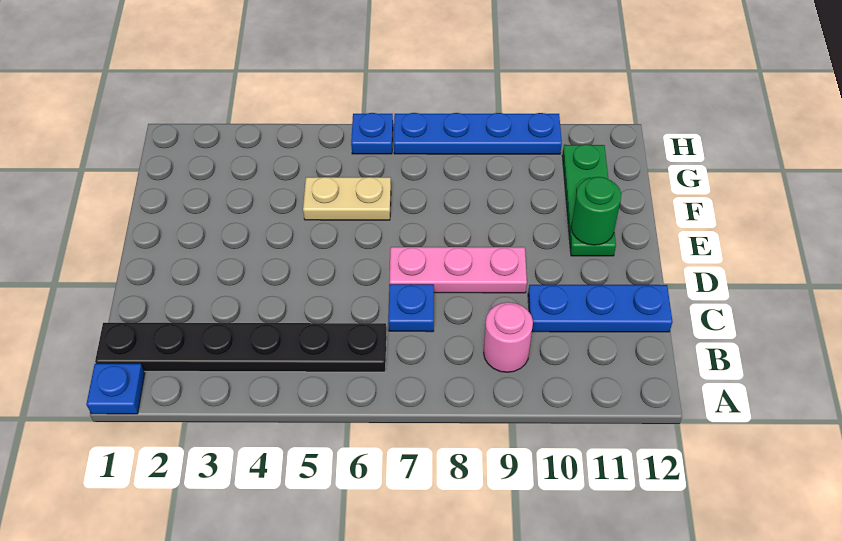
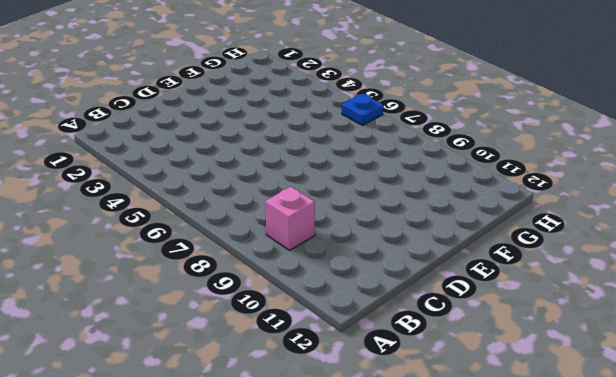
pink brick B9 level 1 -> pink round brick B9 level 1
none -> blue plate A1 level 1
none -> black plate B1:B6 level 1

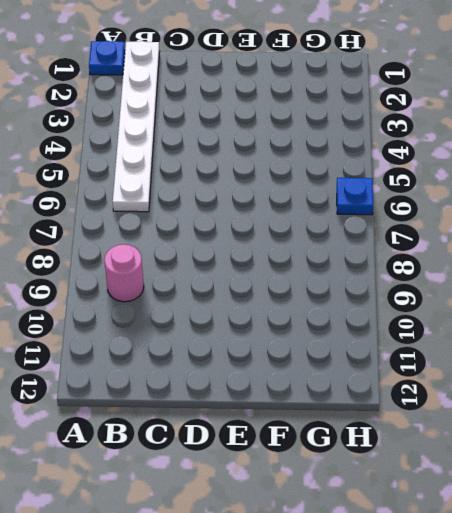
white plate B1:B6 level 1 -> black plate B1:B6 level 1
none -> blue plate C7 level 1
none -> blue plate C10:C12 level 1

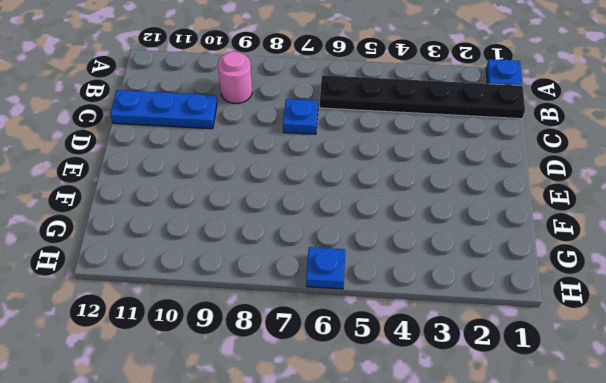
none -> pink plate D7:D9 level 1
none -> green plate E11:G11 level 1

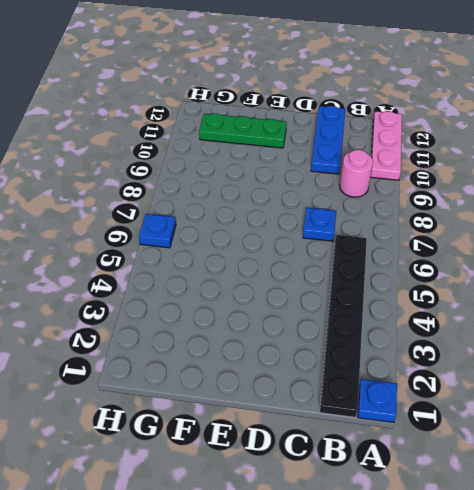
pink plate A10:A12 level 1 -> pink plate D7:D9 level 1
none -> tan plate F5:F6 level 1
none -> blue plate H7:H10 level 1

